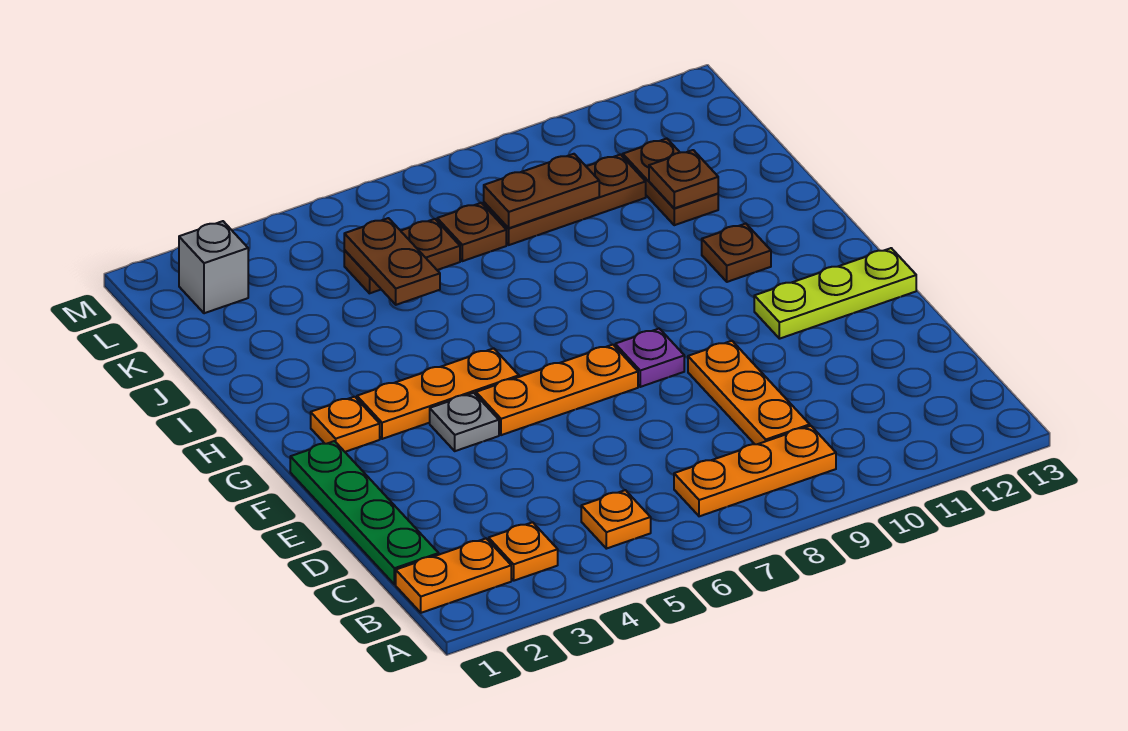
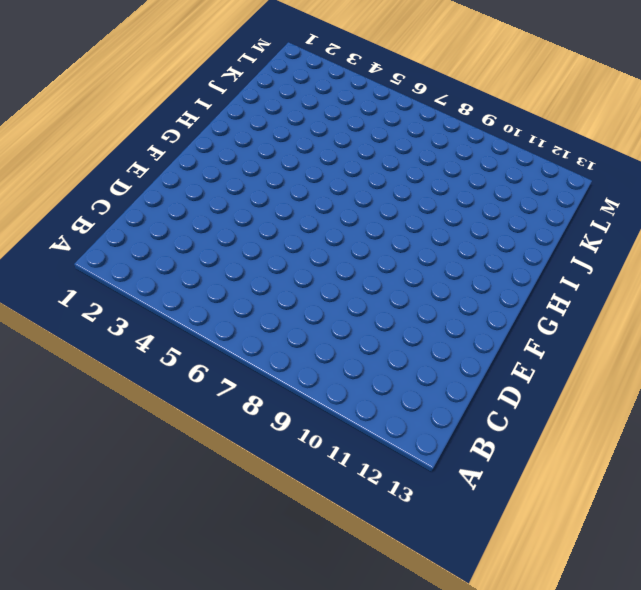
none -> orange plate B1:B2 level 1
none -> orange plate B3 level 1
none -> orange plate B5 level 1

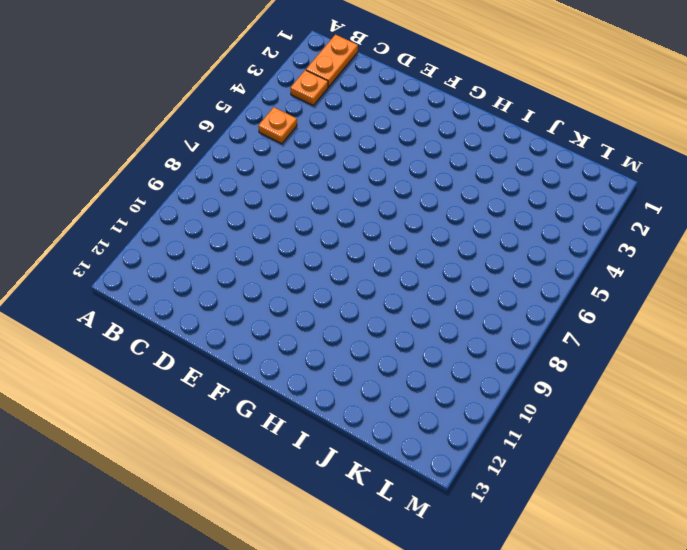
none -> orange plate B7:B9 level 1
none -> green plate C1:F1 level 1
none -> orange plate C9:E9 level 1

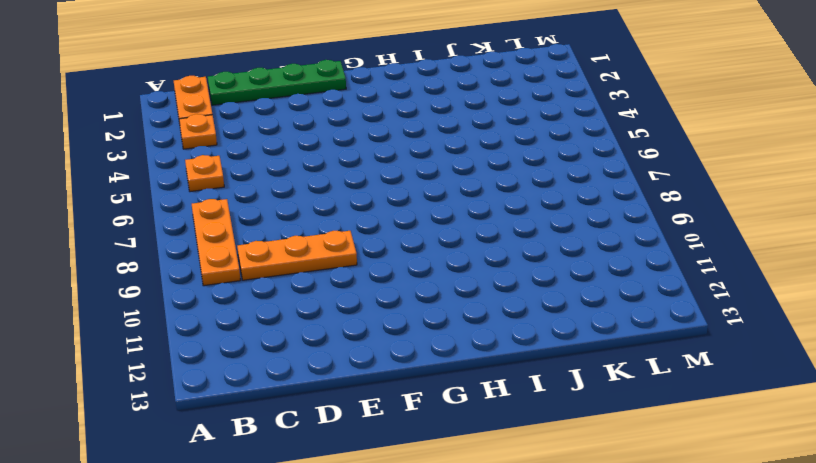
none -> grey plate F4 level 1
none -> orange plate F5:F7 level 1
none -> purple plate F8 level 1

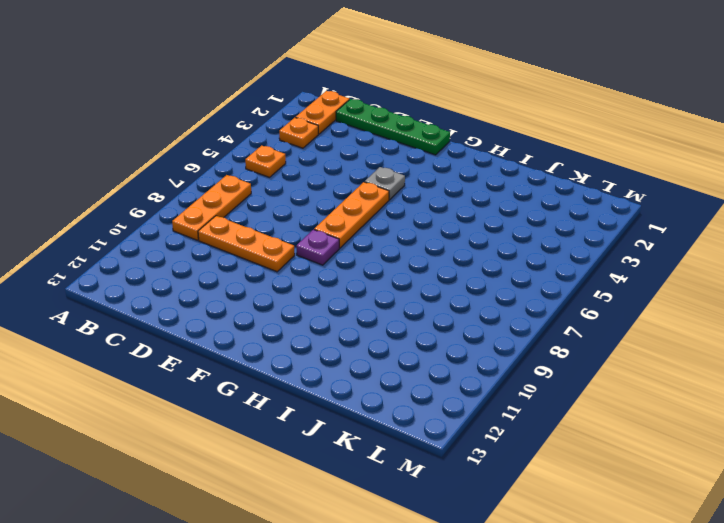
none -> lime plate F11:F13 level 1
none -> orange plate G2 level 1
none -> orange plate G3:G5 level 1

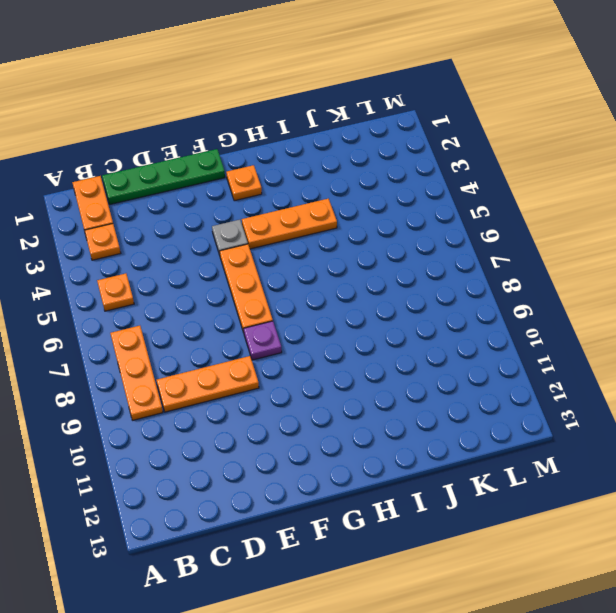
orange plate G4:I4 level 1 -> orange plate G3:G5 level 1
none -> lime plate F11:F13 level 1
none -> brown plate H11 level 1
none -> brown plate J11:K11 level 1

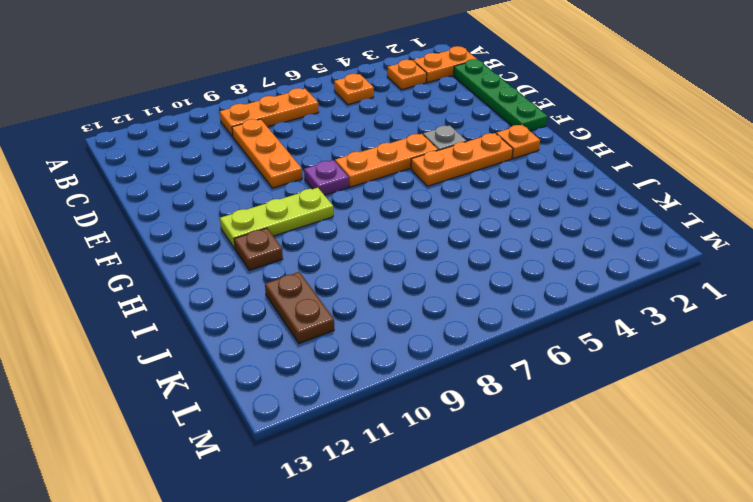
lime plate G9:G11 level 1 -> lime plate F11:F13 level 1
none -> brown plate K5:K6 level 1
none -> brown plate K7 level 1
none -> brown plate K8:K10 level 1

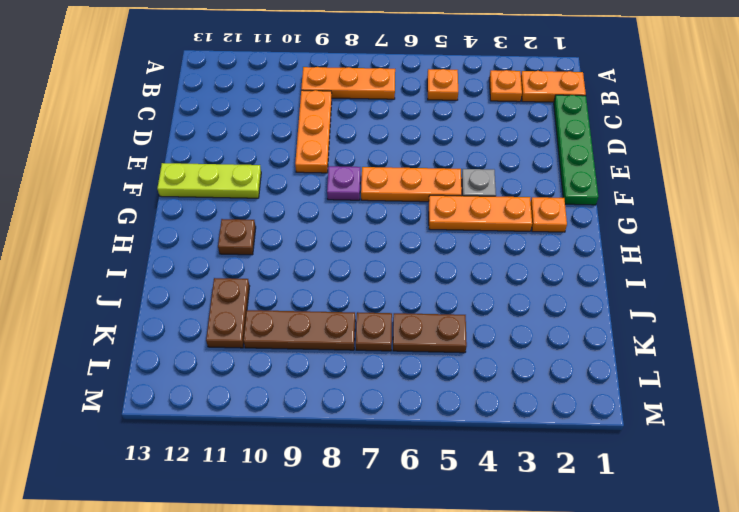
none -> grey brick L2 level 1
none -> brown plate J5:K5 level 2
none -> brown plate J11 level 2

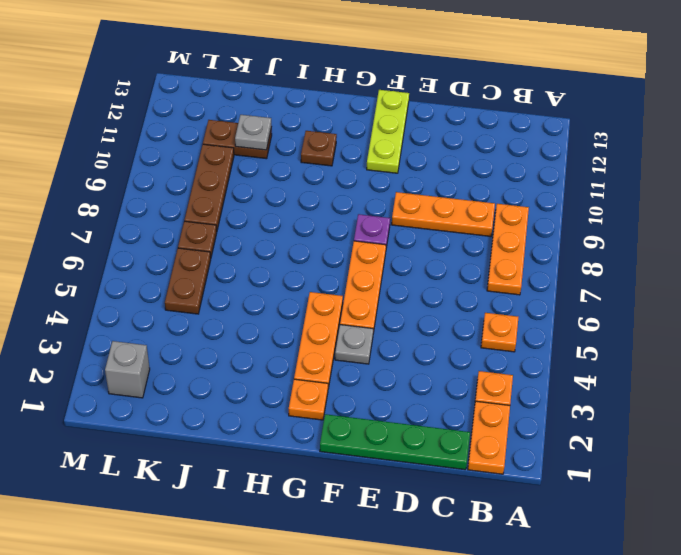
grey plate J11 level 2 -> brown plate J11 level 2
none -> brown plate J5:K5 level 2
none -> brown plate K8:K9 level 2

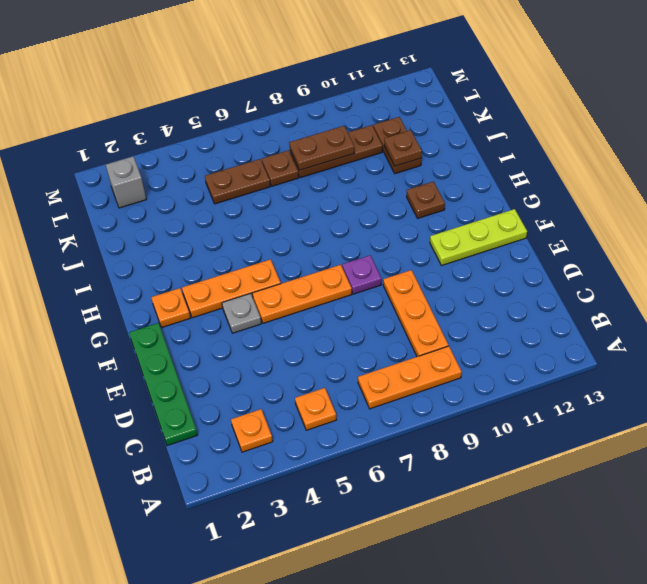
none -> orange plate B1:B2 level 1
none -> brown plate J5:K5 level 2

